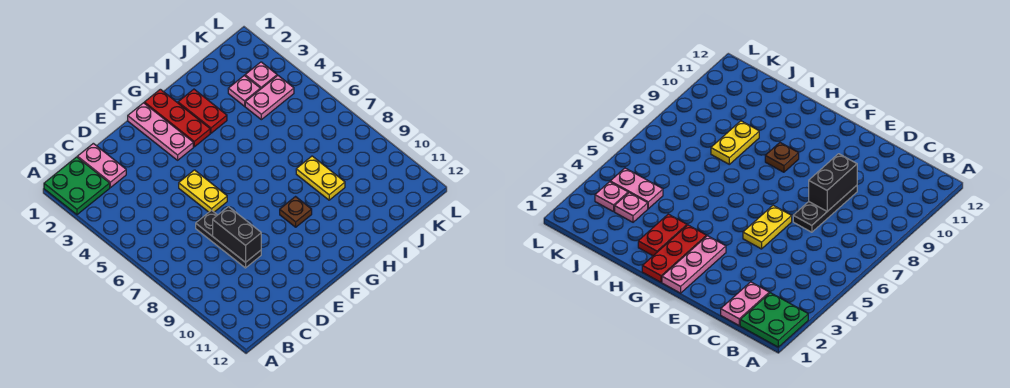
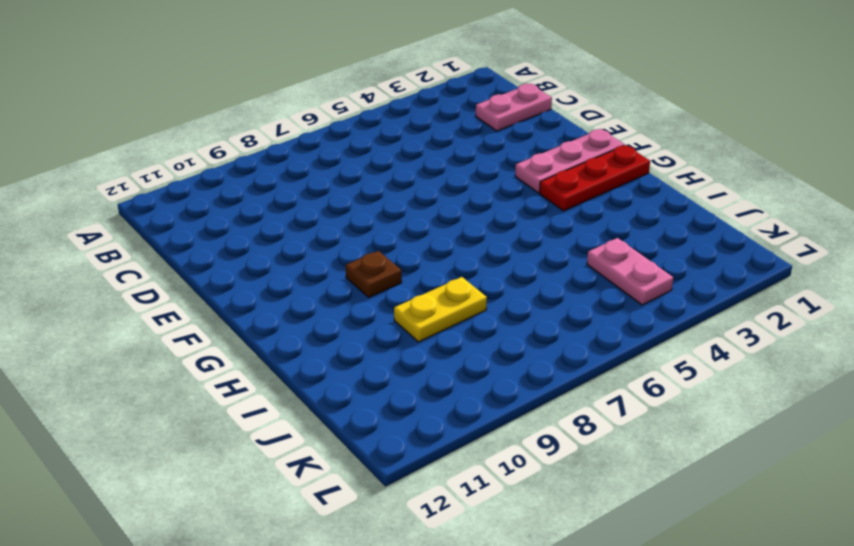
none -> green plate A1:B2 level 1
none -> black plate D7:D9 level 1
none -> yellow plate E5:E6 level 1

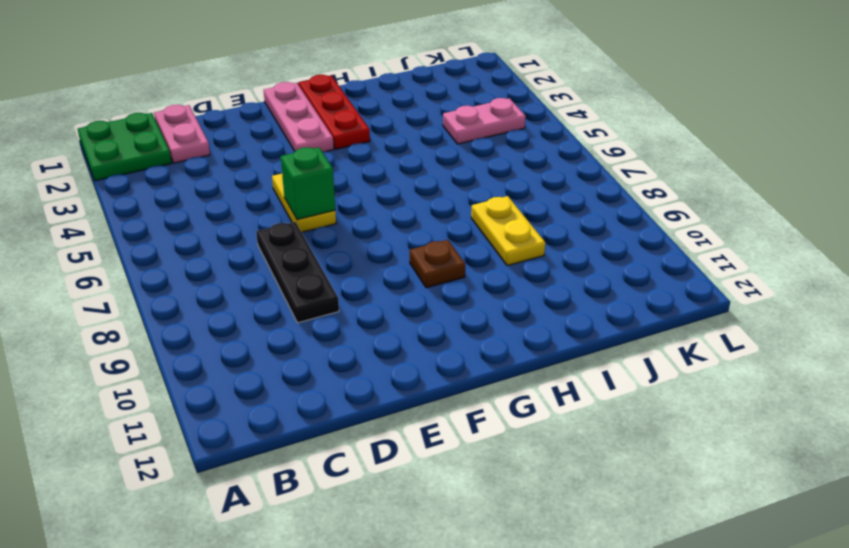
green brick E6 level 2 -> none
none -> red plate H2:H3 level 1
none -> pink plate J3 level 1
none -> pink plate K3 level 1

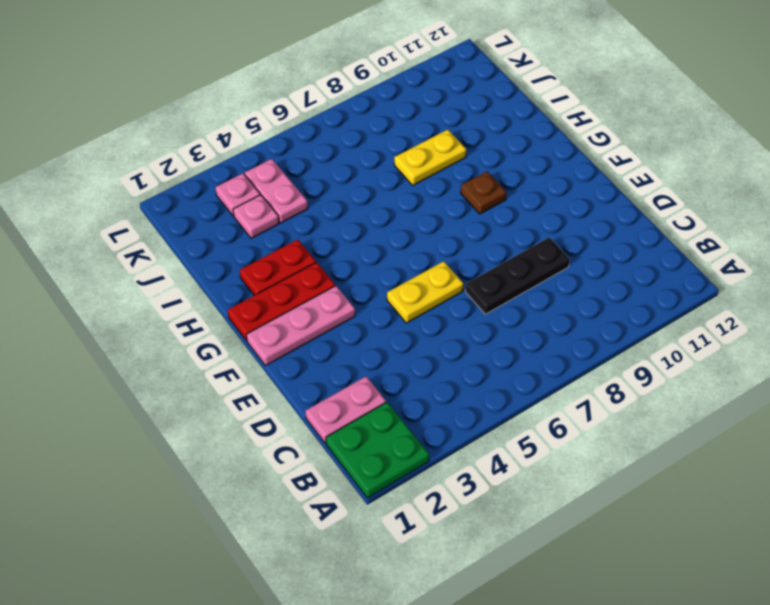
none -> black brick D8:D9 level 2

